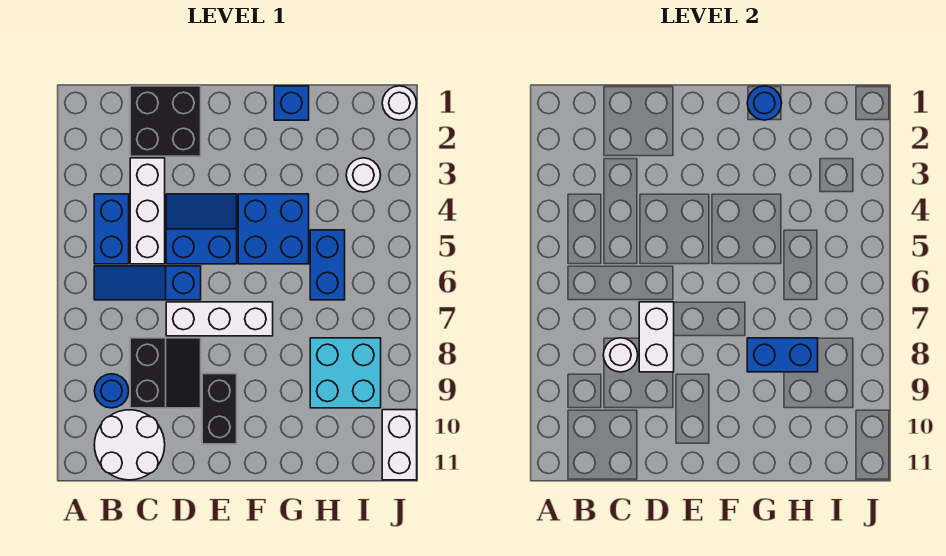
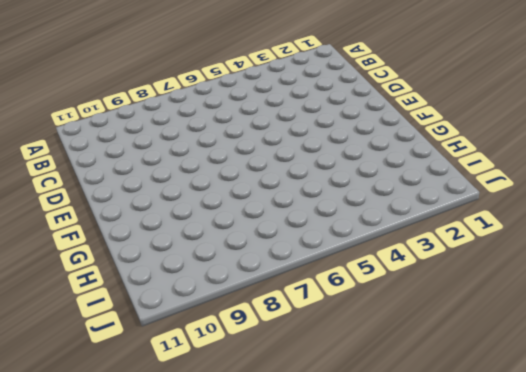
none -> blue brick B4:B5 level 1
none -> blue slope B6:D6 level 1 top D
none -> blue round brick B9 level 1

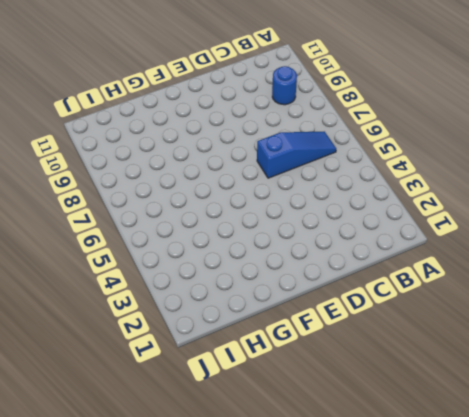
none -> blue brick B4:B5 level 1
none -> white round brick B10:C11 level 1
none -> black brick C1:D2 level 1

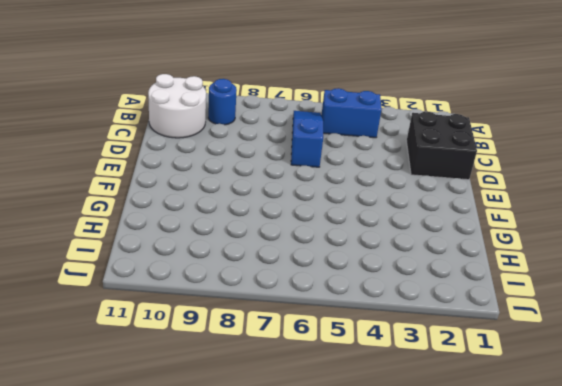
none -> white brick C3:C5 level 1
none -> black slope C8:D9 level 1 top C
none -> blue slope D4:E5 level 1 top 5

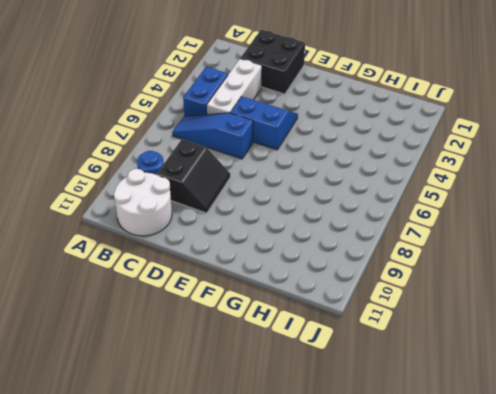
none -> white brick D7:F7 level 1
none -> black brick E9:E10 level 1
none -> blue brick F4:G5 level 1

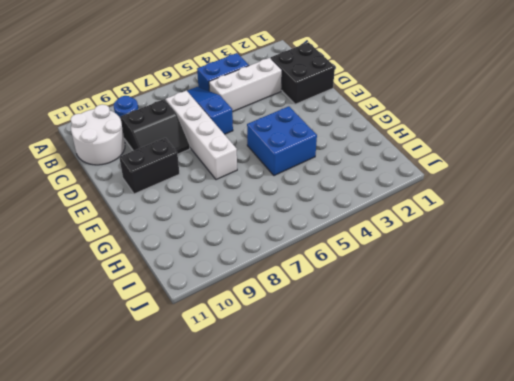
white brick C7:F7 level 1 -> white brick D7:F7 level 1
none -> blue slope D4:E5 level 1 top 5
none -> blue brick G1 level 1
none -> blue brick H5:H6 level 1

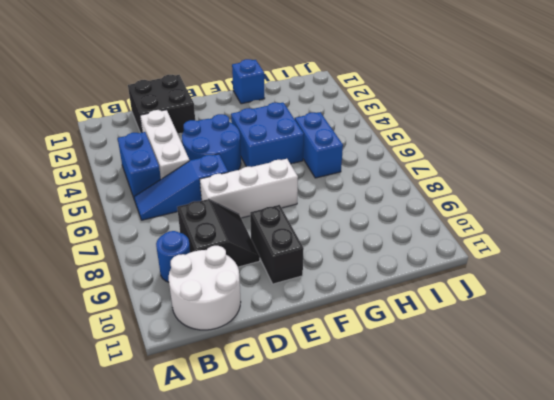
blue round brick D4:E5 level 1 -> blue slope D4:E5 level 1 top 5
none -> cyan brick H8:I9 level 1
none -> white round brick I3 level 1
none -> white round brick J1 level 1

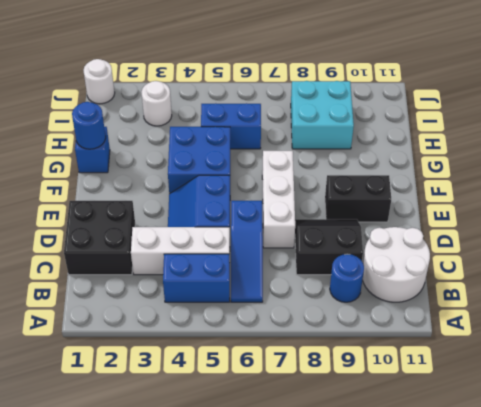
none -> white brick J10:J11 level 1
none -> white round brick C8 level 2
none -> white brick D7:D8 level 2

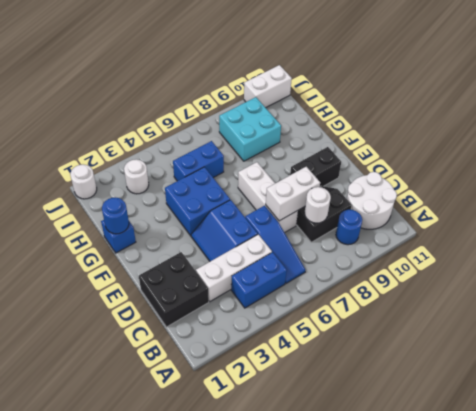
none -> blue brick G8:H8 level 2

